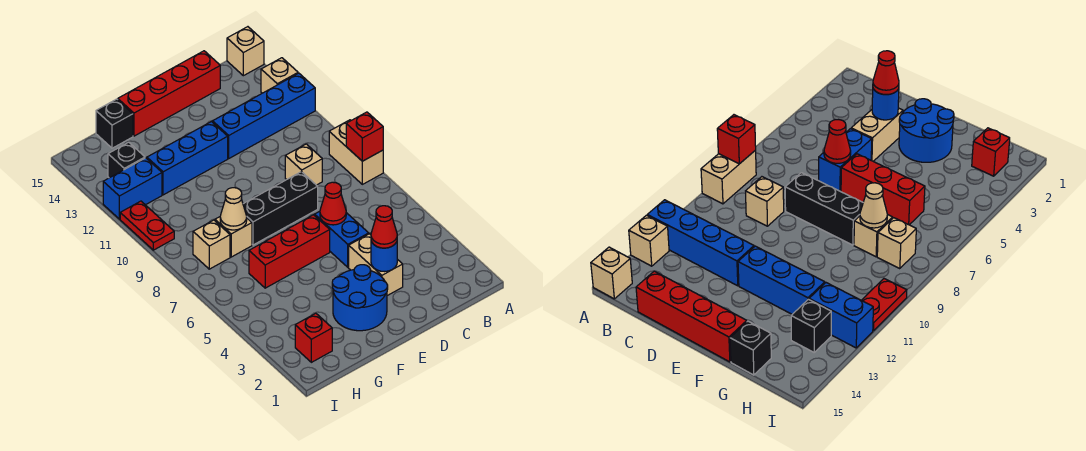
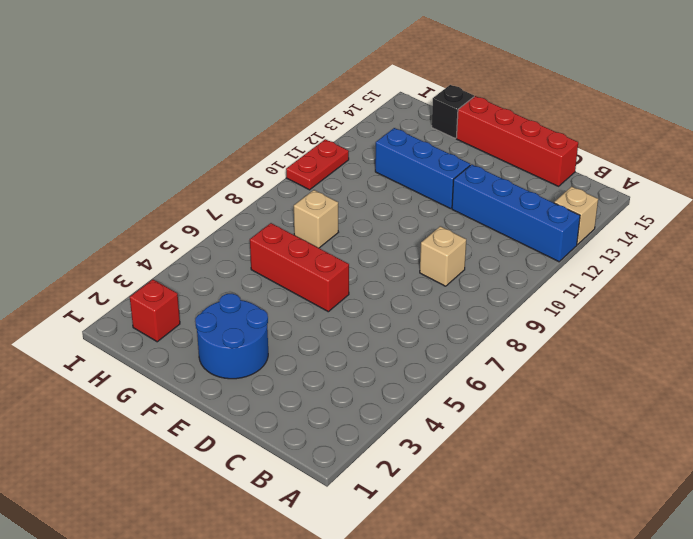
none -> tan brick A8:A9 level 1
none -> tan brick A15 level 1
none -> tan brick D3:D4 level 1

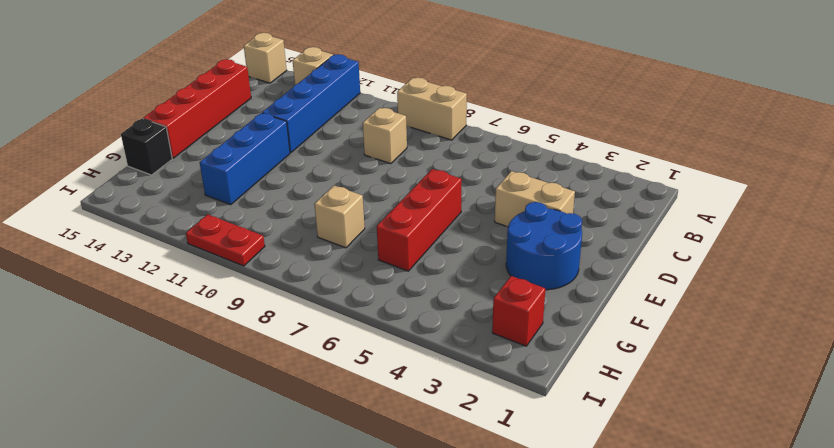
none -> blue brick D5:D6 level 1
none -> black brick D8:F8 level 1
none -> tan brick H8 level 1

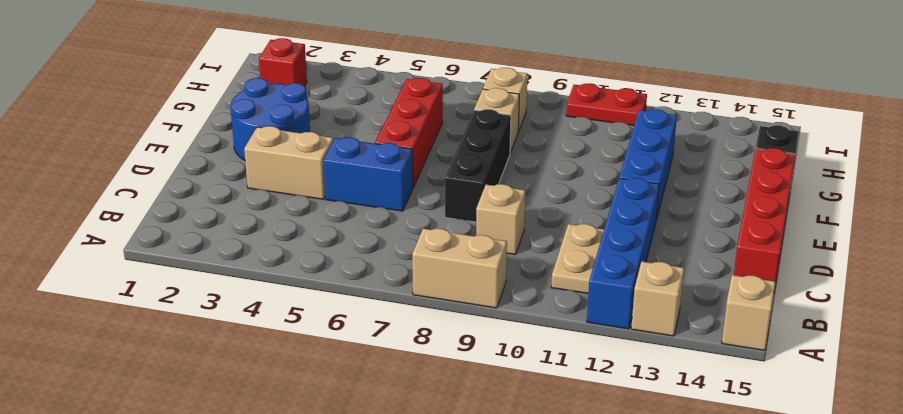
tan plate B11:C11 level 1 -> none
none -> blue brick H12:I12 level 1
none -> black brick H13 level 1
none -> red brick A8 level 2

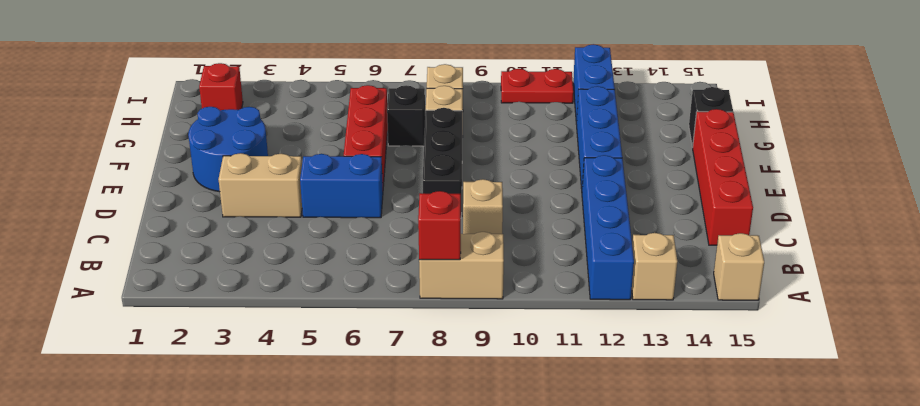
black brick G7 level 1 -> black brick H13 level 1
none -> blue round brick D3 level 2
none -> red cone D6 level 2
none -> tan cone G8 level 2

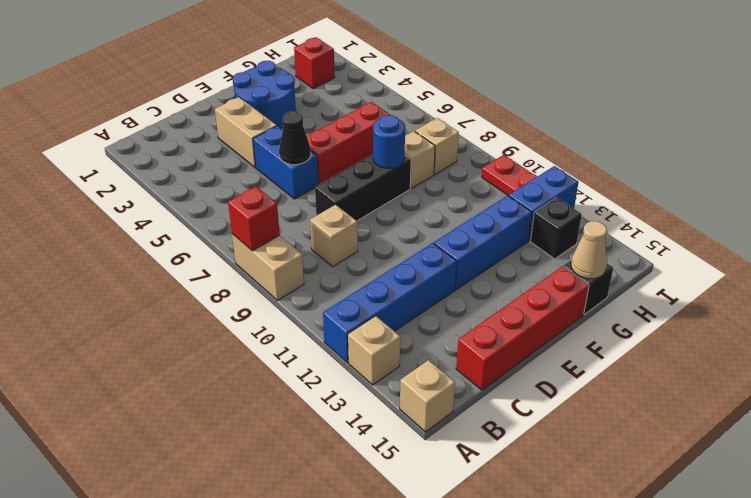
black cone D6 level 2 -> red cone D6 level 2
blue round brick F8 level 2 -> blue round brick D3 level 2
tan cone G15 level 2 -> tan cone G8 level 2
none -> red cone D3 level 3

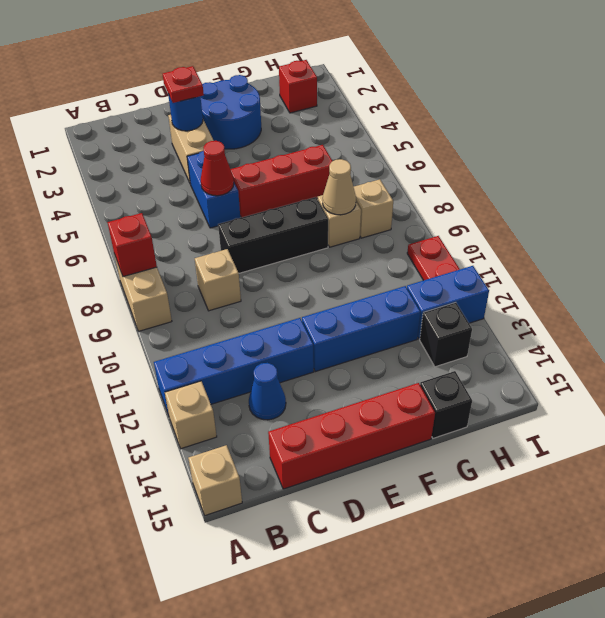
blue cone C13 level 1 -> none
red plate D3 level 3 -> red cone D3 level 3

